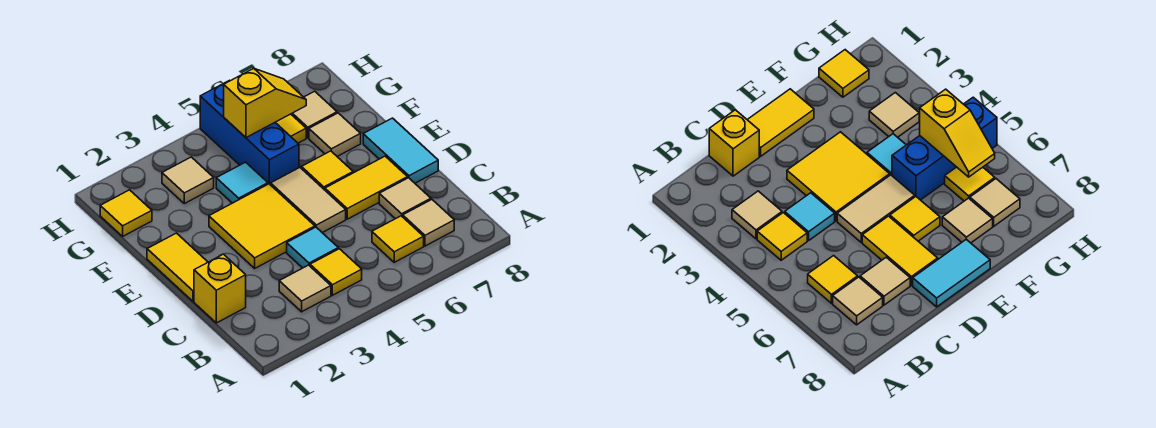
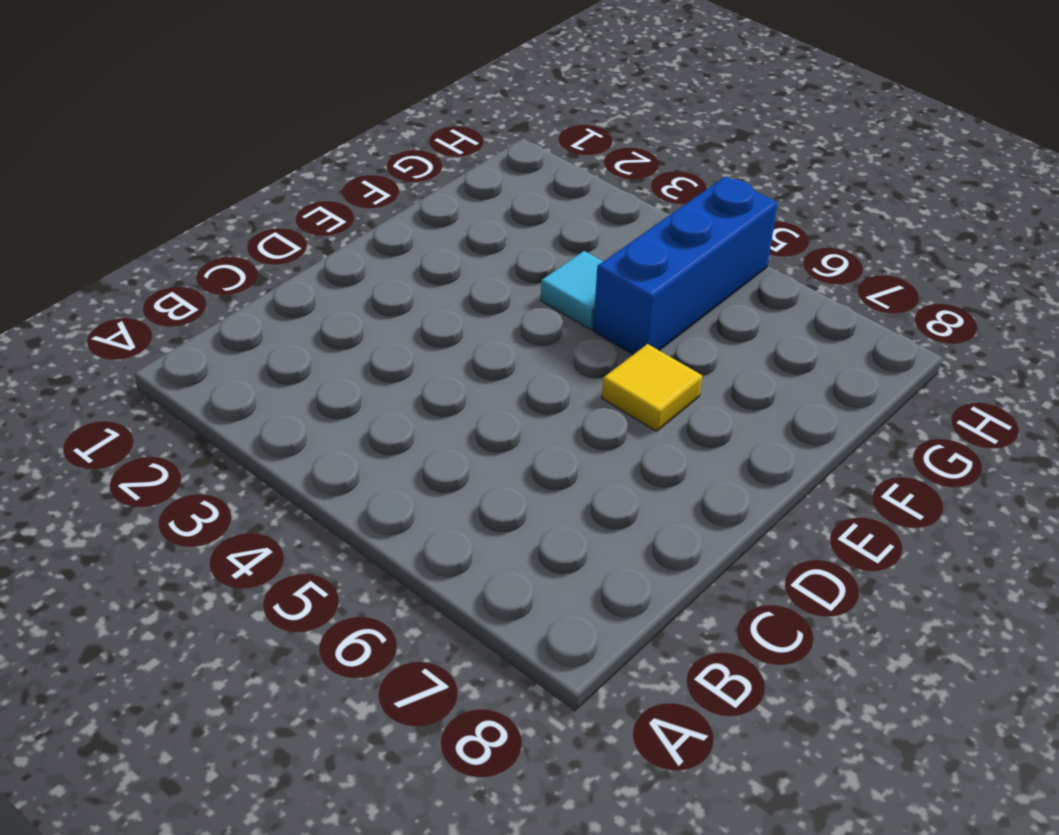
none -> tan tile B3 level 1
none -> yellow tile B4 level 1
none -> yellow tile B6 level 1

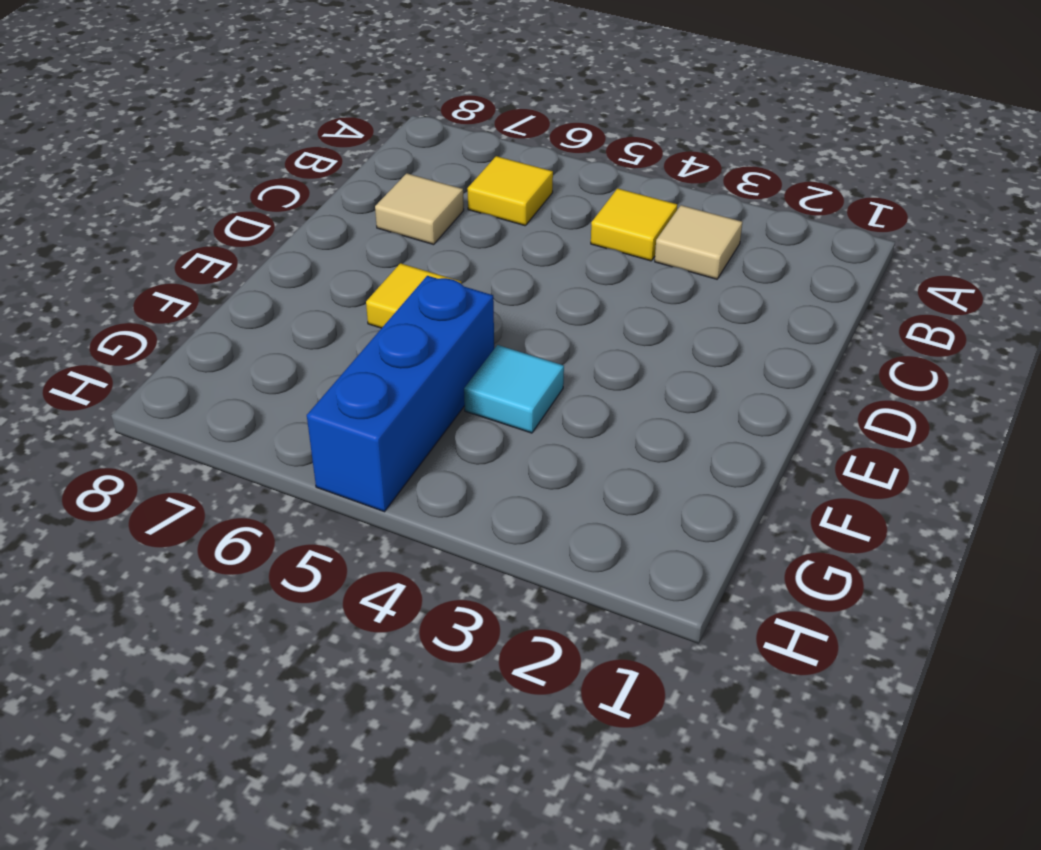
none -> tan tile B7 level 1
none -> yellow brick C1 level 1
none -> cyan tile C4 level 1

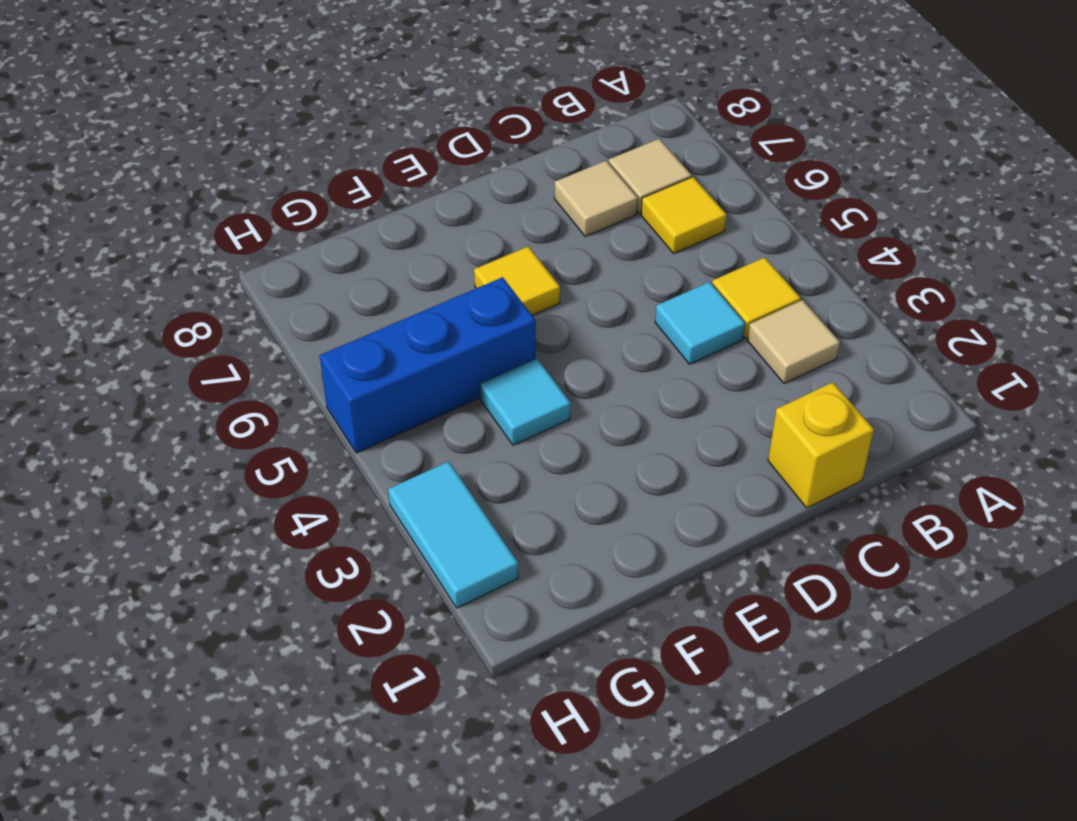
cyan tile H2:H3 level 1 -> cyan tile D8:E8 level 1
none -> yellow tile D1:E1 level 1
none -> yellow tile D3:E4 level 1
none -> tan tile D5:E5 level 1

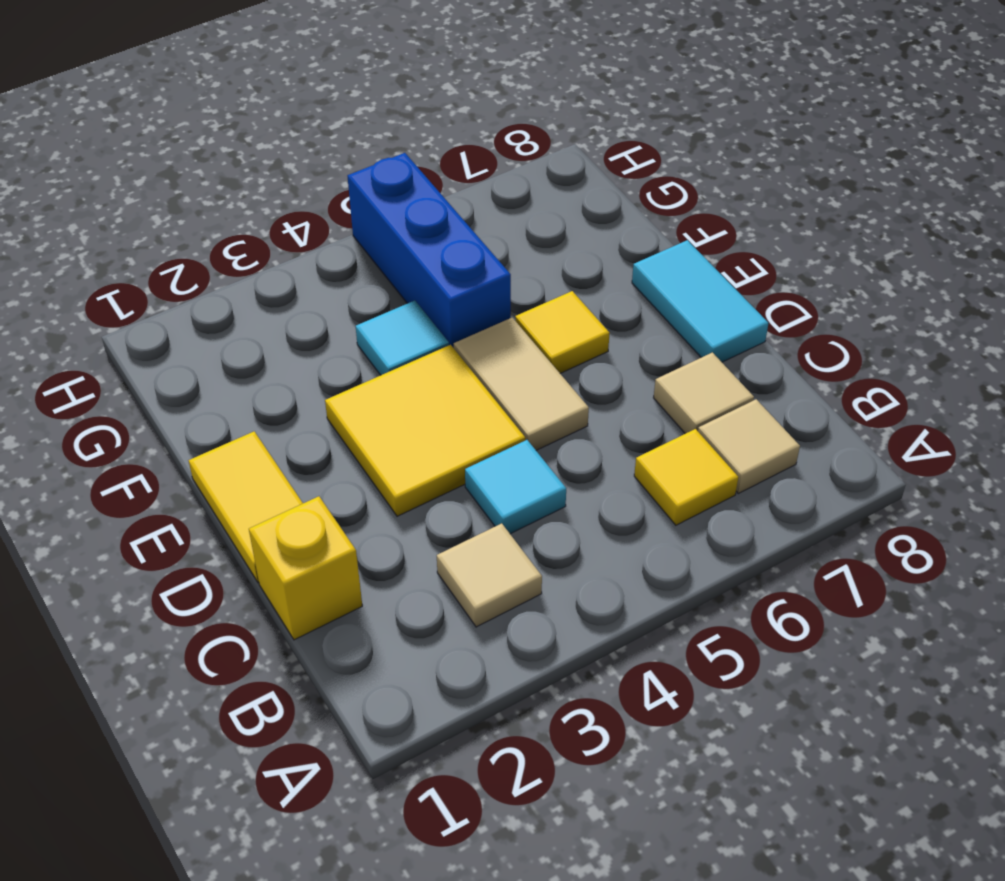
none -> yellow tile B4 level 1
none -> yellow tile D6:D7 level 1
none -> tan tile F7 level 1

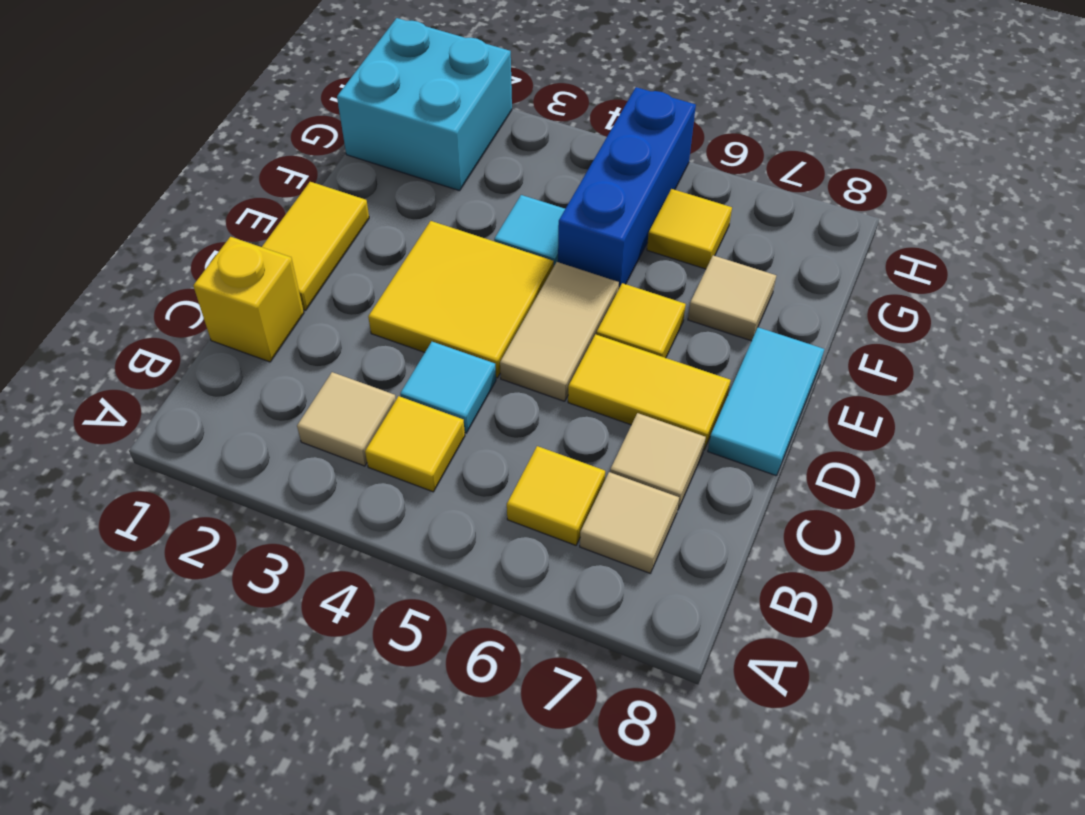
cyan brick G1:H2 level 1 -> yellow tile G1 level 1
none -> tan tile G3 level 1
none -> tan tile G7 level 1
none -> yellow slope G5:G6 level 2 top 5

